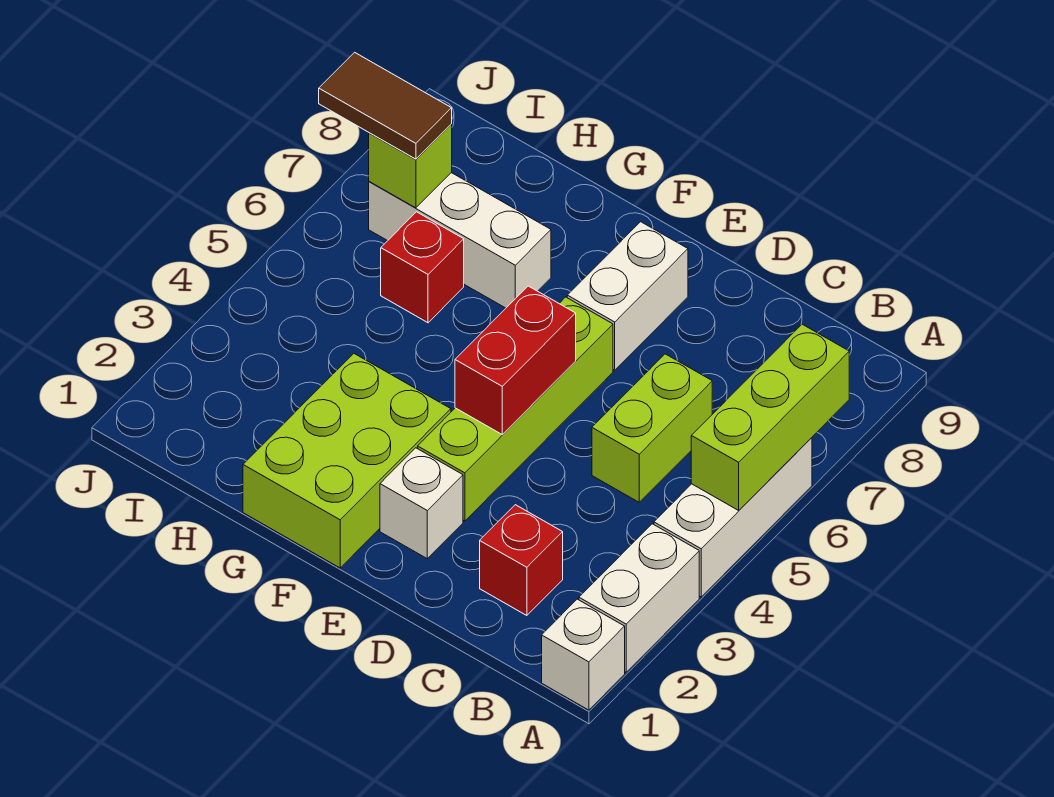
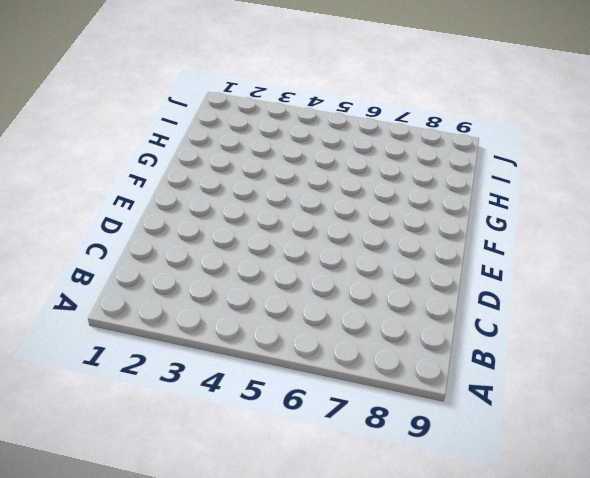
none -> white brick A1 level 1
none -> white brick A2:A3 level 1
none -> white brick A4:A6 level 1

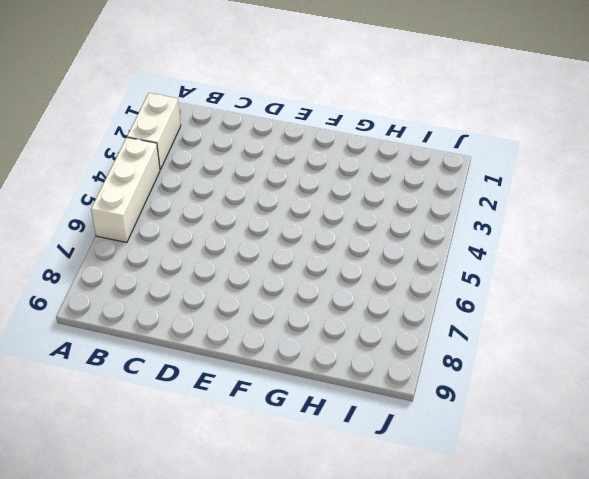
none -> white brick A1 level 1
none -> red brick C2 level 1
none -> lime brick C5:C6 level 1

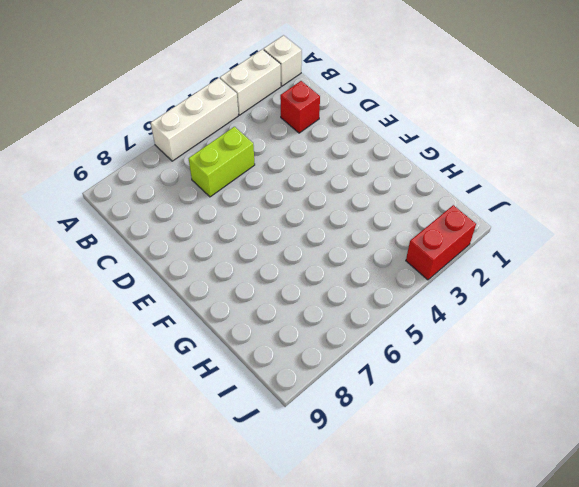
red brick J2:J3 level 1 -> red brick E4:E5 level 2
none -> white brick E2 level 1
none -> lime brick E3:E6 level 1
none -> white brick E7:E8 level 1

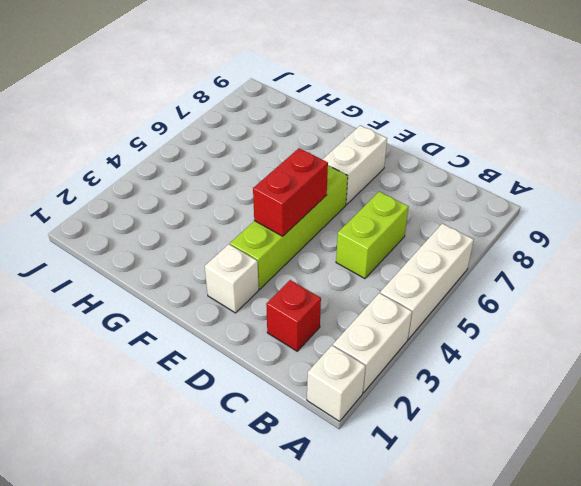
none -> lime brick F1:G3 level 1
none -> white brick G7:I7 level 1
none -> red brick H6 level 1

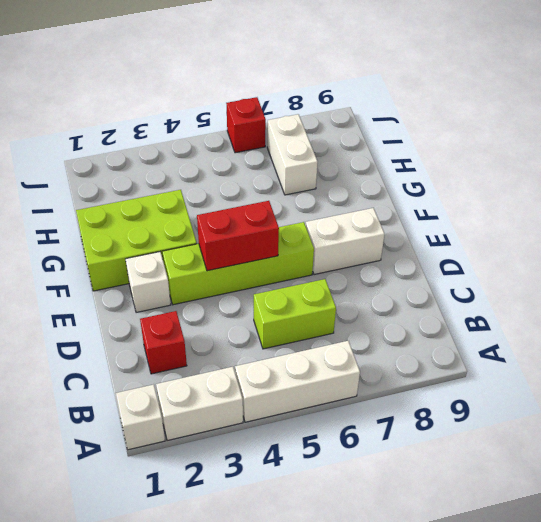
white brick H7:I7 level 1 -> white brick G7:I7 level 1
red brick J6 level 1 -> red brick H6 level 1
none -> lime brick A5:A7 level 2
none -> lime brick I7 level 2
none -> brown tile I7:J7 level 3

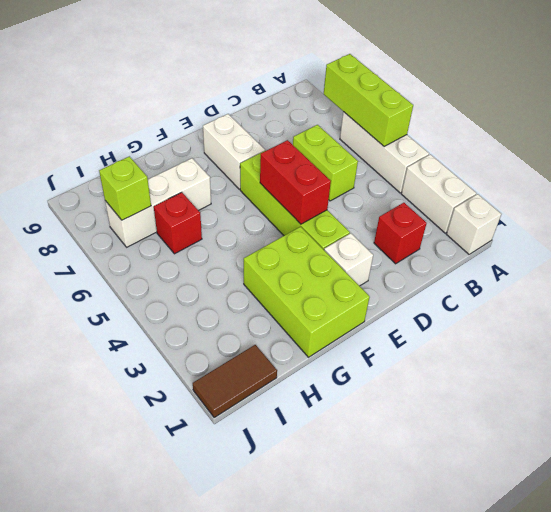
brown tile I1:J1 level 1 -> brown tile I7:J7 level 3

